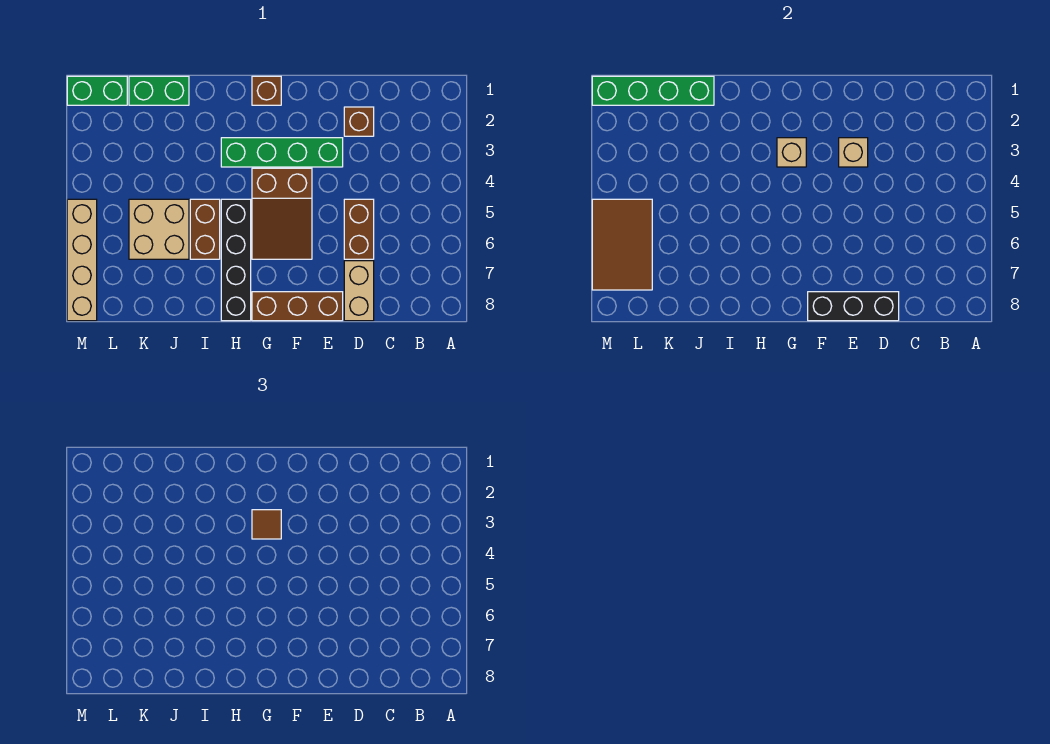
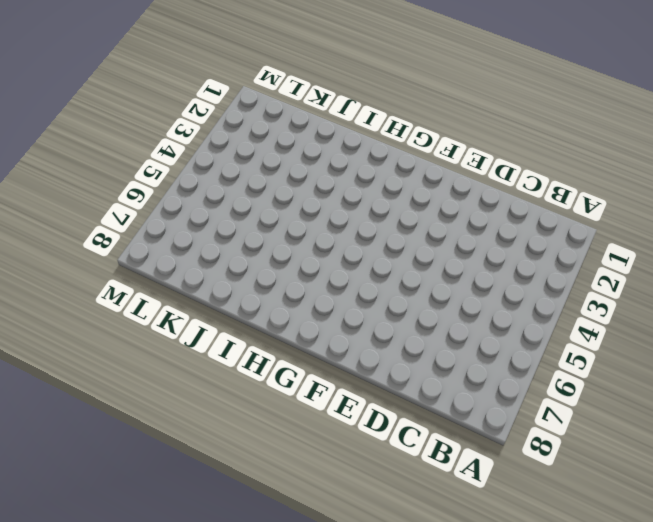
none -> brown brick D2 level 1
none -> brown brick D5:D6 level 1
none -> tan brick D7:D8 level 1

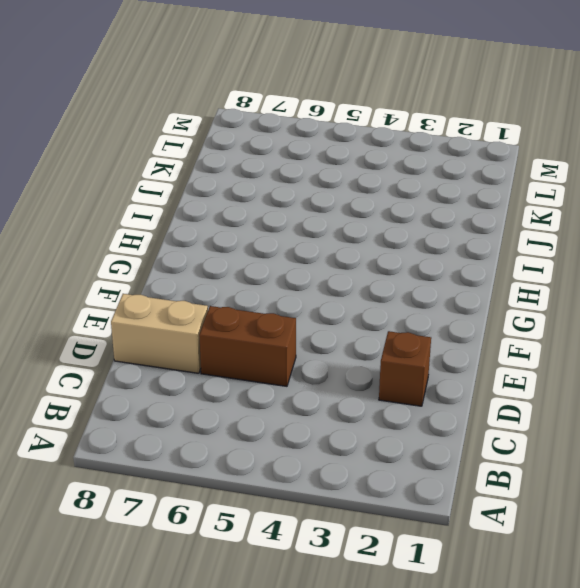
none -> green brick E3:H3 level 1
none -> brown brick E8:G8 level 1
none -> brown slope F4:G6 level 1 top 4

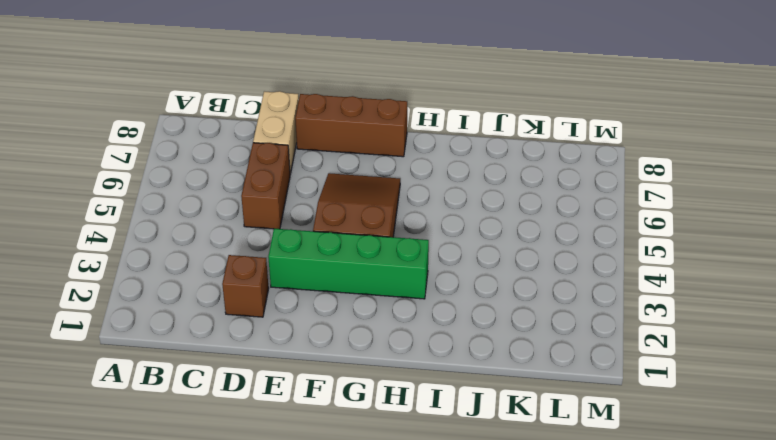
none -> brown brick G1 level 1
none -> black brick H5:H8 level 1
none -> brown brick I5:I6 level 1

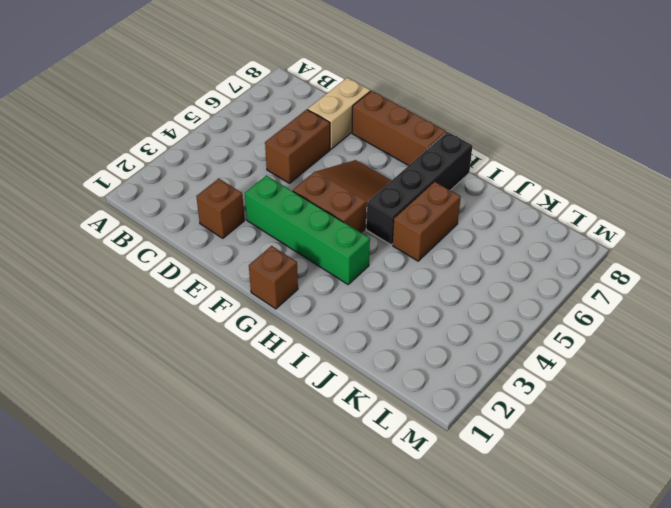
none -> green brick J1:K1 level 1
none -> tan brick J5:K6 level 1
none -> green brick L1:M1 level 1

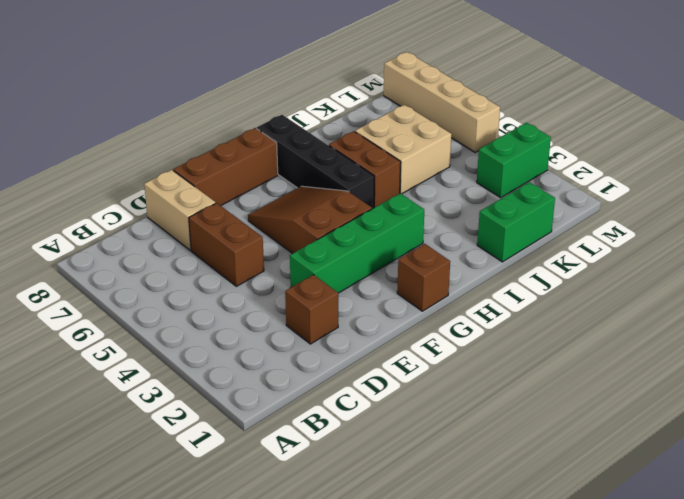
green brick L3:M3 level 1 -> green brick L1:M1 level 1
none -> black brick D8:F8 level 2
none -> tan brick E3 level 2
none -> tan brick G3 level 2

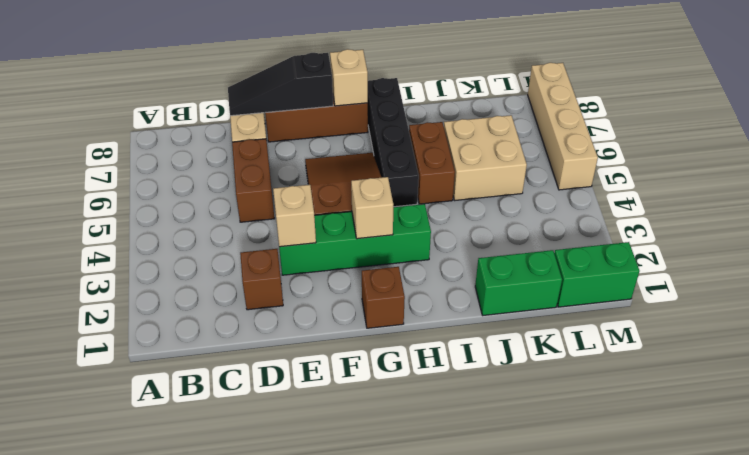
black slope D8:F8 level 2 top F -> black brick D8:F8 level 2
tan brick G8 level 2 -> none
none -> green brick J1:M1 level 2
none -> brown tile L5:M7 level 2
none -> brown tile G3 level 3

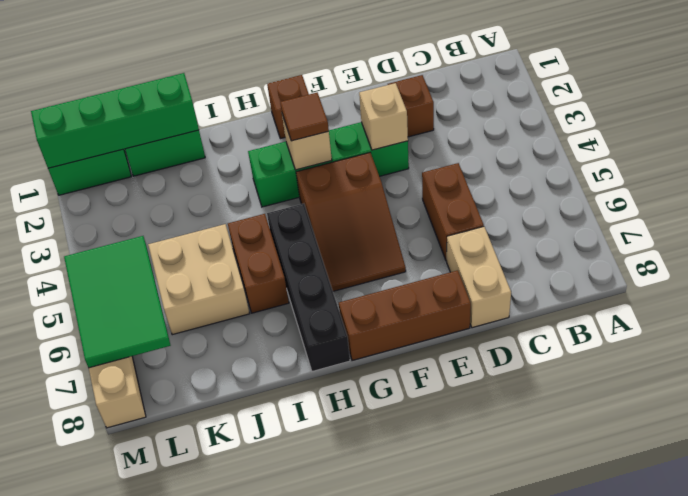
green tile L5:M7 level 2 -> brown tile L5:M7 level 2
none -> black brick D8:F8 level 2

